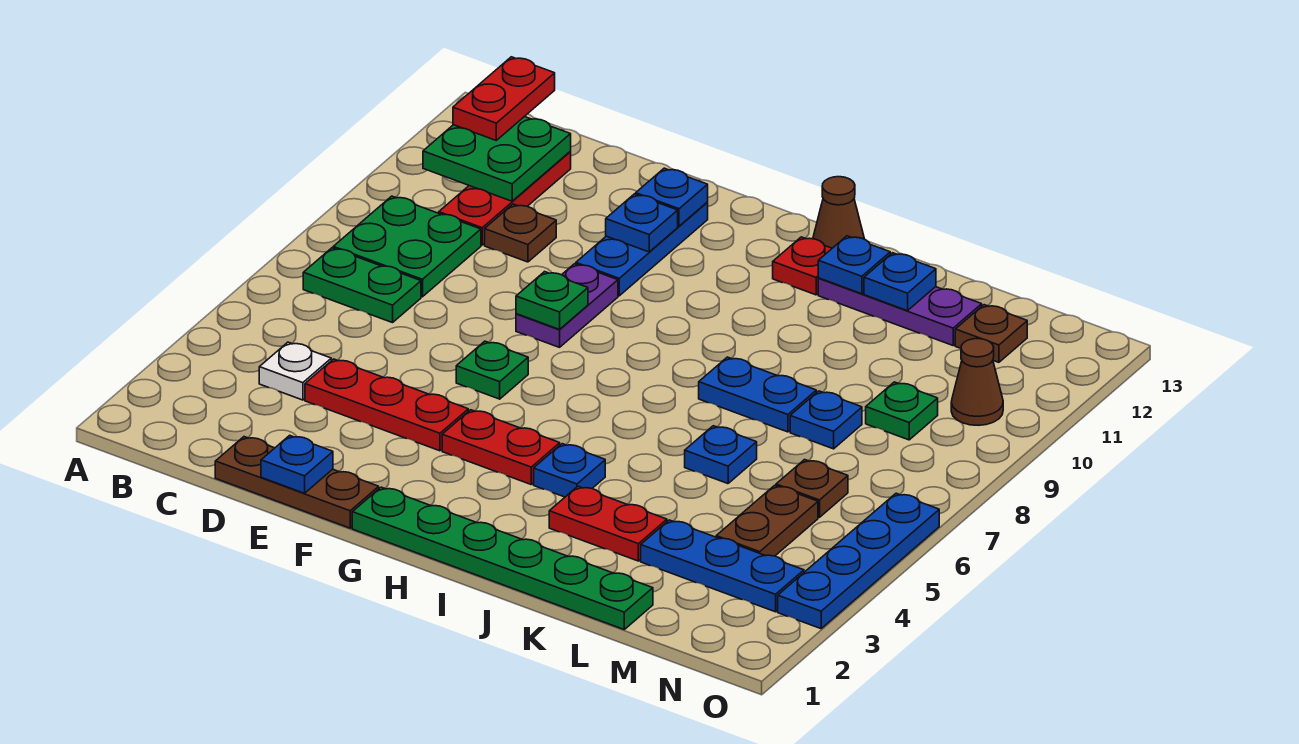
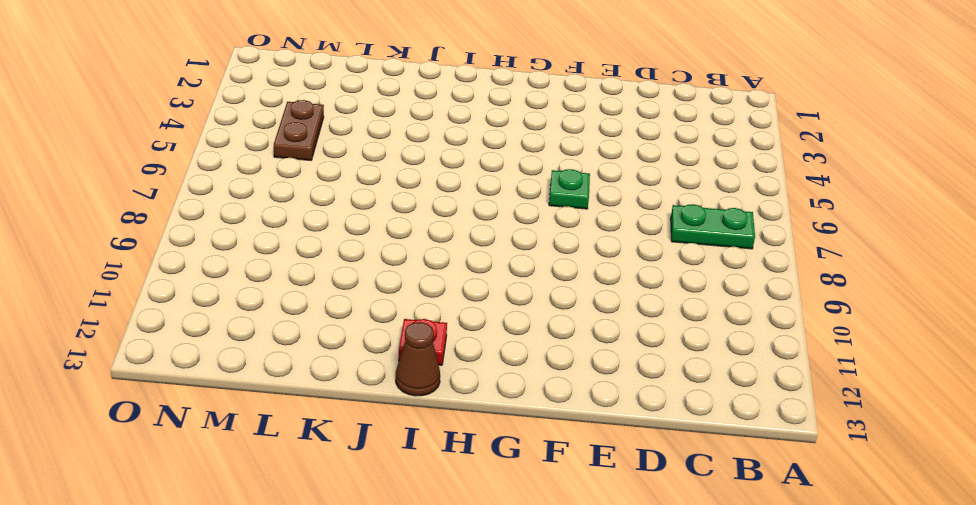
none -> green plate B8:C9 level 1
none -> white plate C4 level 1
none -> red plate C10:C12 level 1
none -> brown plate D1:F1 level 1

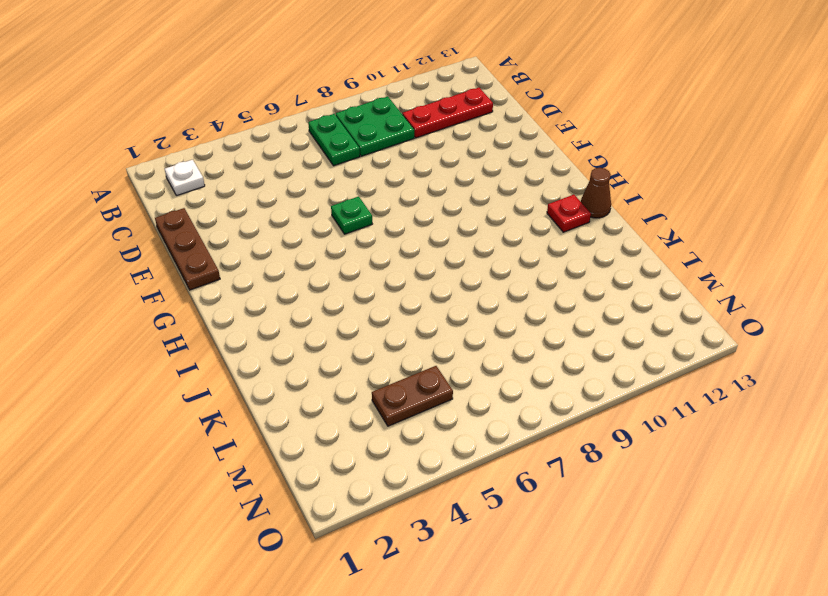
white plate B2 level 1 -> white plate C4 level 1
none -> red plate D4:F4 level 1
none -> brown plate D10 level 1
none -> purple plate F8:F9 level 1
none -> blue plate F10:F12 level 1

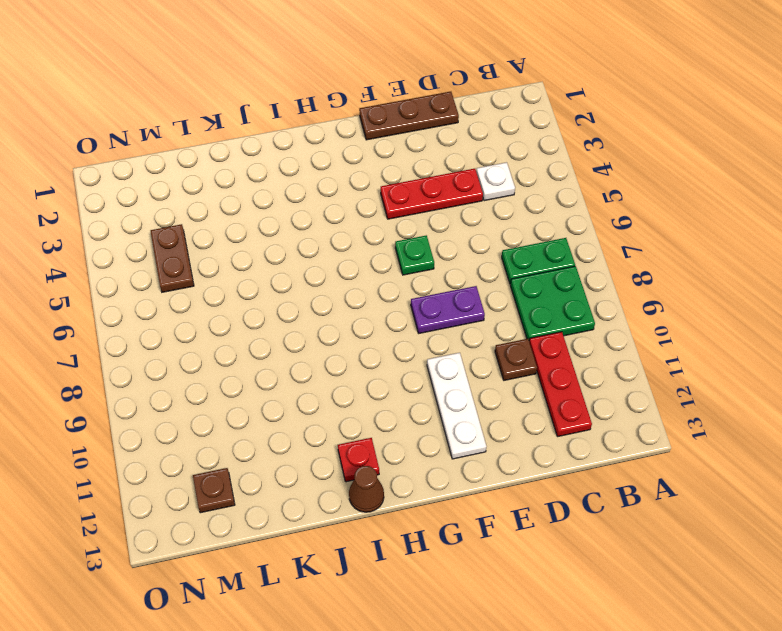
purple plate E8:F8 level 1 -> purple plate F8:F9 level 1
white plate F10:F12 level 1 -> blue plate F10:F12 level 1
none -> green plate G1:L1 level 1
none -> red plate G4:H4 level 1
none -> blue plate I4 level 1
none -> red plate J3:K3 level 1

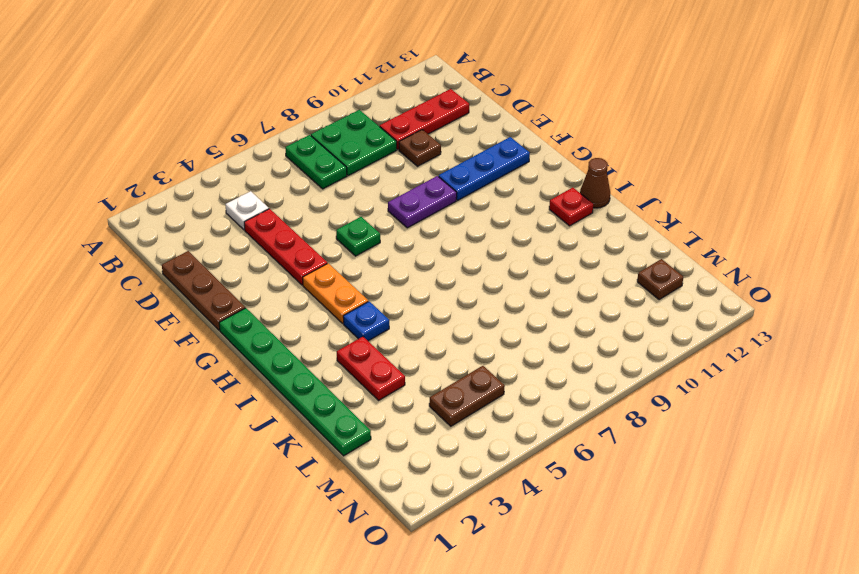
orange plate G4:H4 level 1 -> red plate G4:H4 level 1
none -> blue plate J8:K8 level 1
none -> purple plate J12:L12 level 1
none -> blue plate K6 level 1
none -> blue plate L3:N3 level 1

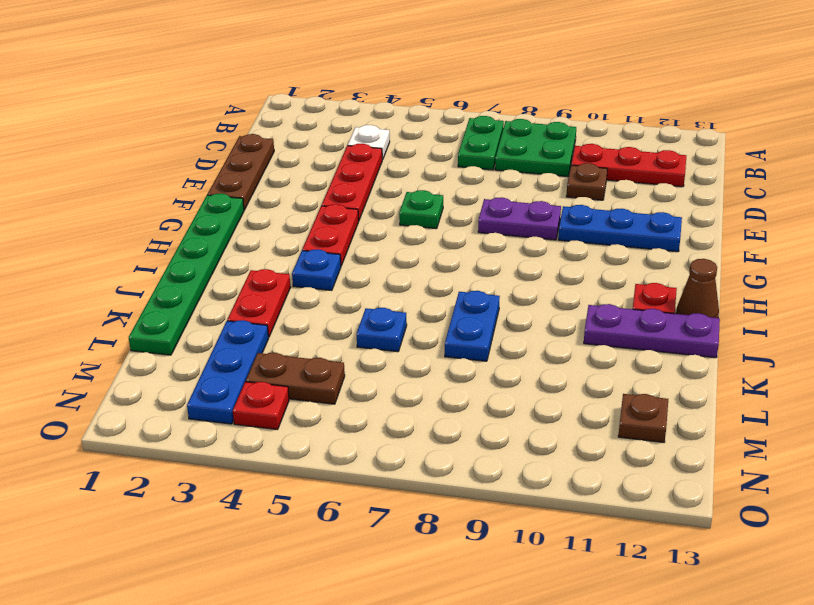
purple plate J11:J13 level 1 -> purple plate J12:L12 level 1
red plate N4 level 1 -> none
none -> blue plate L8 level 1
none -> brown plate M6 level 1
none -> green plate M9 level 1
none -> brown cone N10 level 1

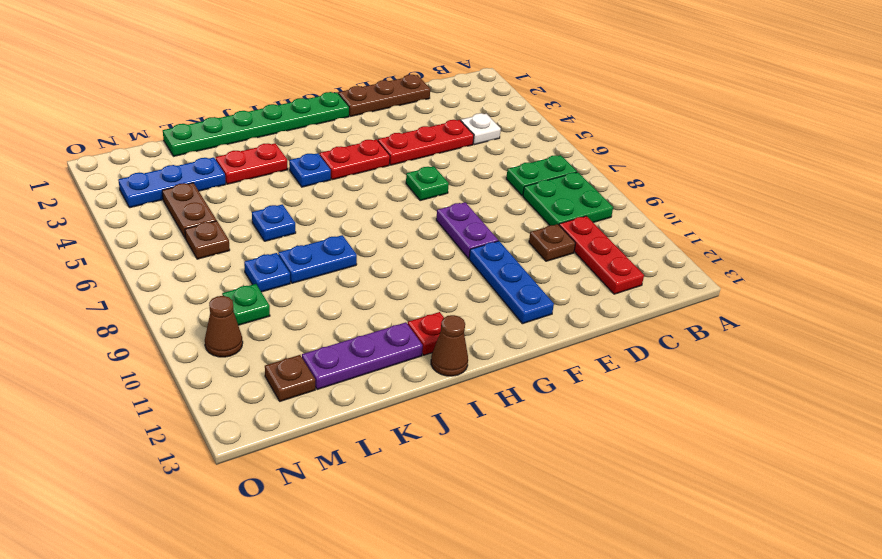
none -> blue plate O3:O6 level 1
none -> green plate B11:C12 level 2
none -> blue plate E1 level 2
none -> green plate F8 level 2

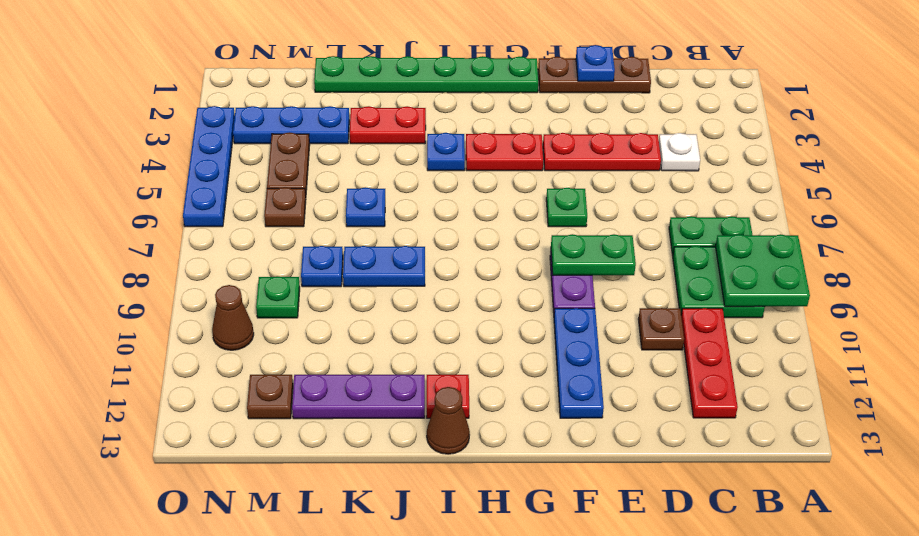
green plate A8:B9 level 2 -> green plate B11:C12 level 2
green plate E8:F8 level 2 -> green plate F8 level 2
none -> blue plate F11 level 2
none -> blue plate F12 level 2
none -> blue plate J12 level 2
none -> blue plate K12 level 2

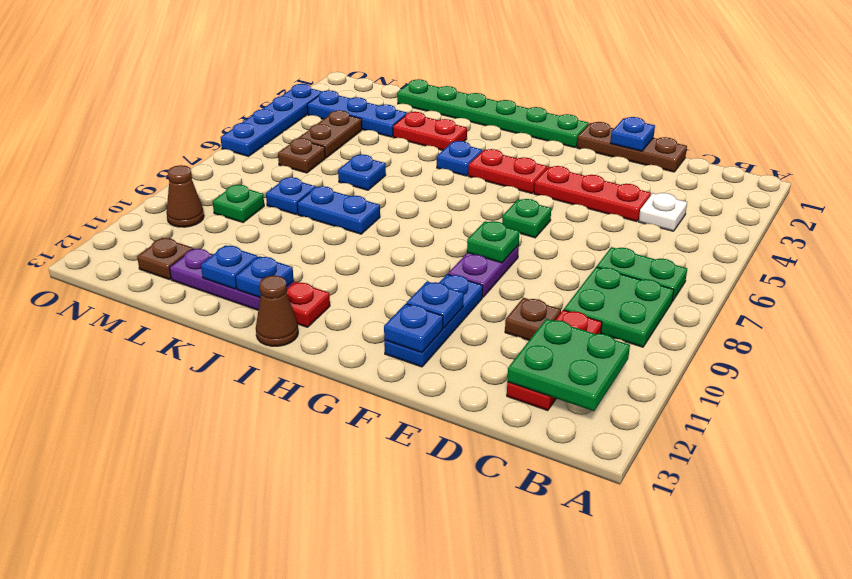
none -> red plate B12:B13 level 3

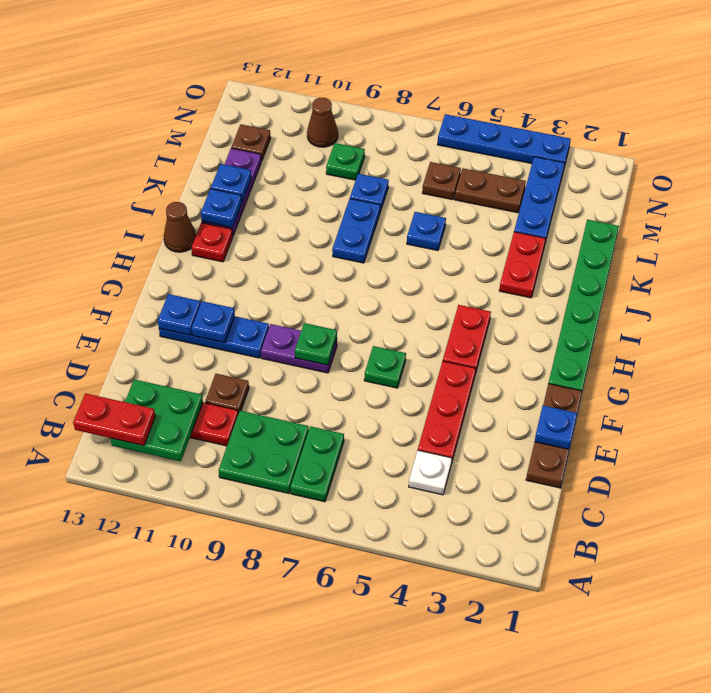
none -> blue plate I4 level 1

